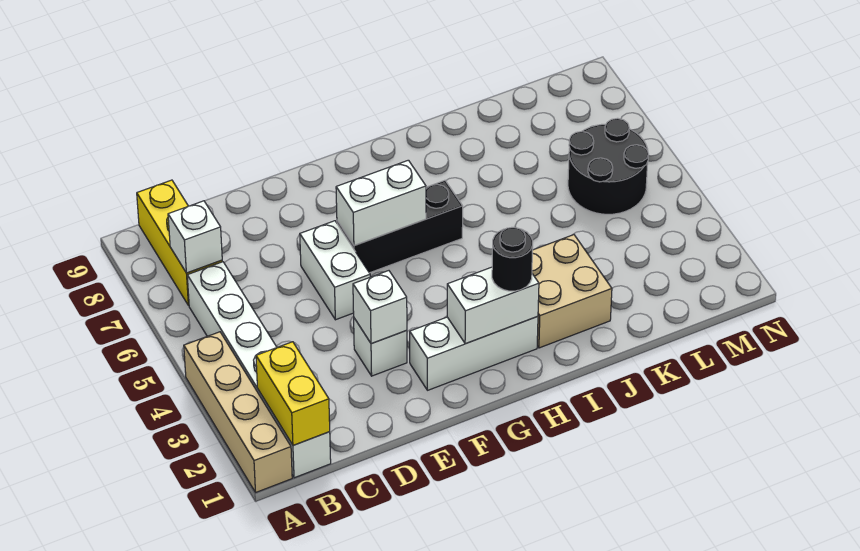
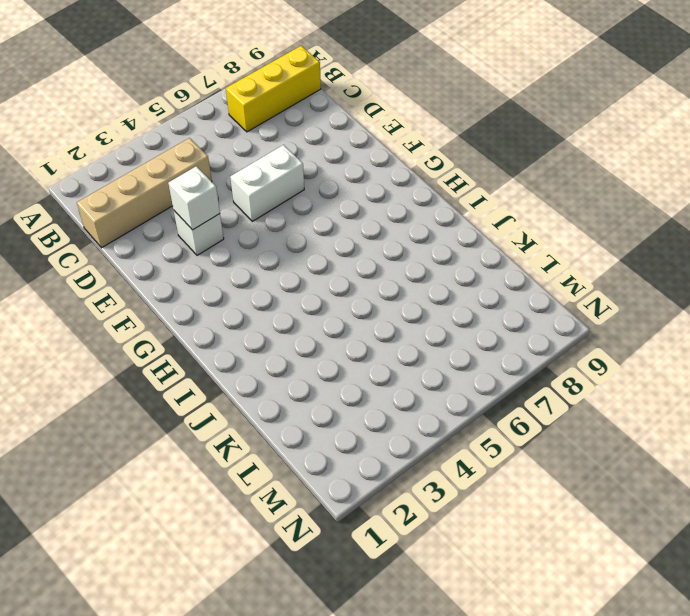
tan brick C1:C4 level 1 -> tan brick A1:A4 level 1
none -> white brick B1:B6 level 1
none -> white brick F2:H2 level 1
none -> black brick F6:H6 level 1

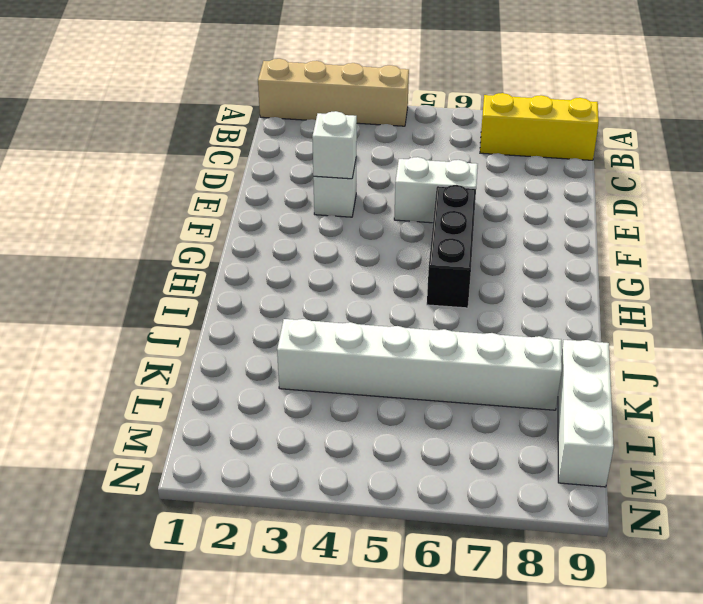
white brick K3:K8 level 1 -> white brick B1:B6 level 1
white brick K9:M9 level 1 -> white brick F2:H2 level 1
none -> tan brick I2:J3 level 1
none -> black round brick L5:M6 level 1
none -> yellow brick B1:B2 level 2

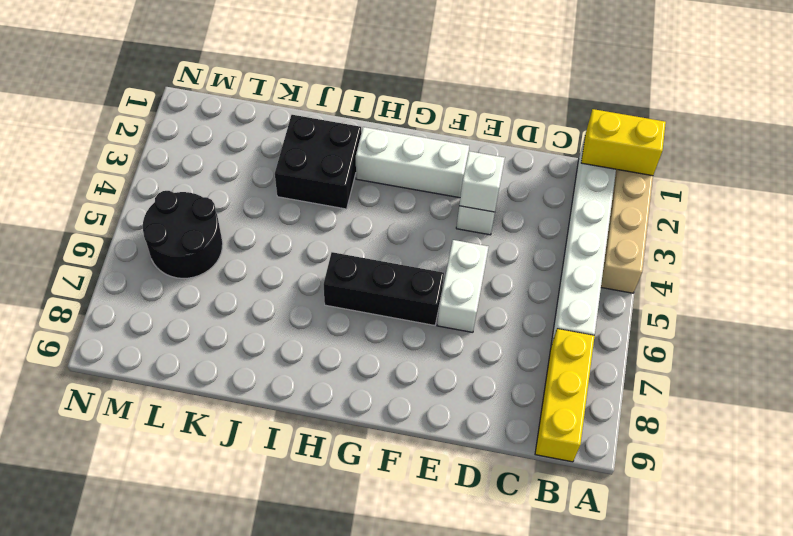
yellow brick A1:B1 level 2 -> yellow brick B1:B2 level 2
black brick I2:J3 level 1 -> tan brick I2:J3 level 1
none -> white brick B7 level 2
none -> white brick F6:G6 level 2
none -> white brick G2:H2 level 2

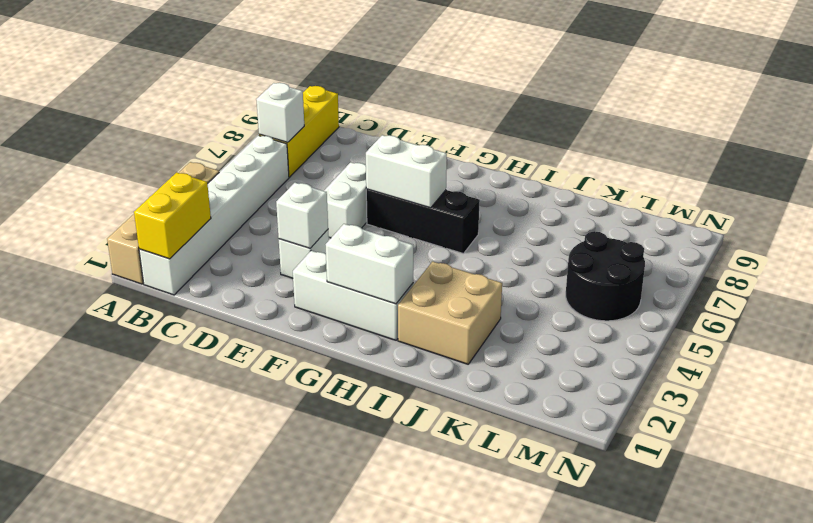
none -> black round brick H2 level 3

